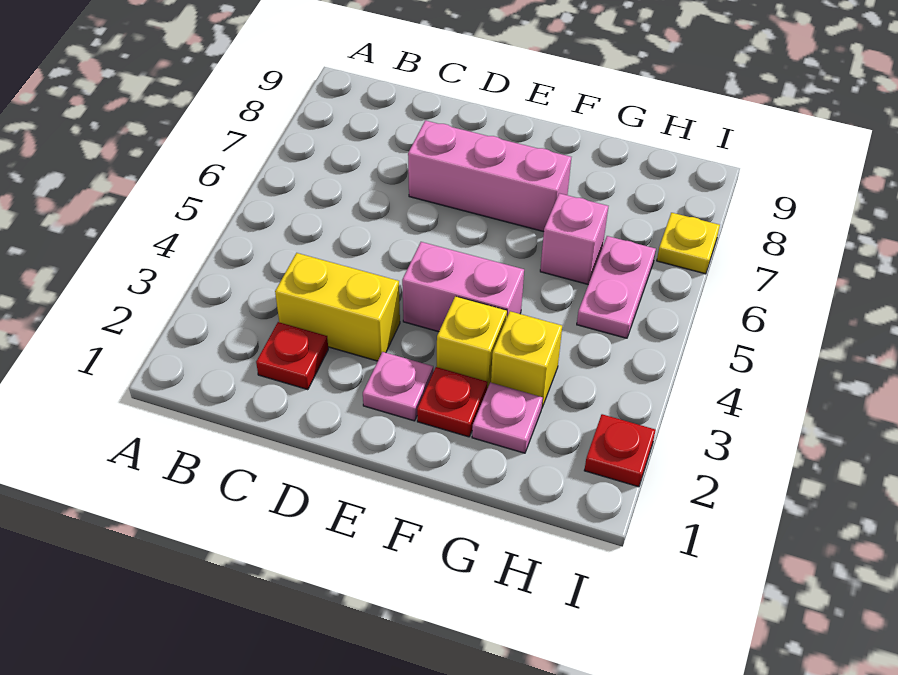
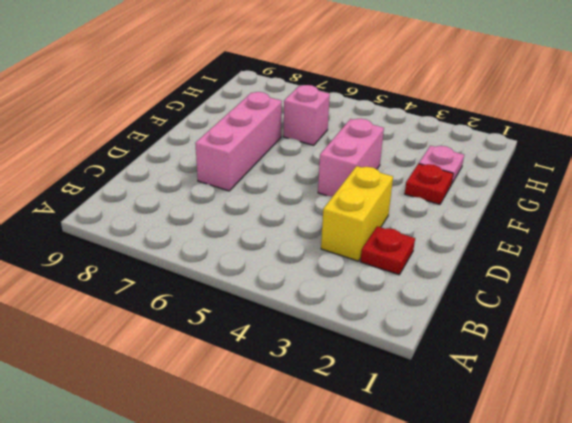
none -> pink plate E2 level 1
none -> yellow brick F3 level 1
none -> yellow brick G3 level 1

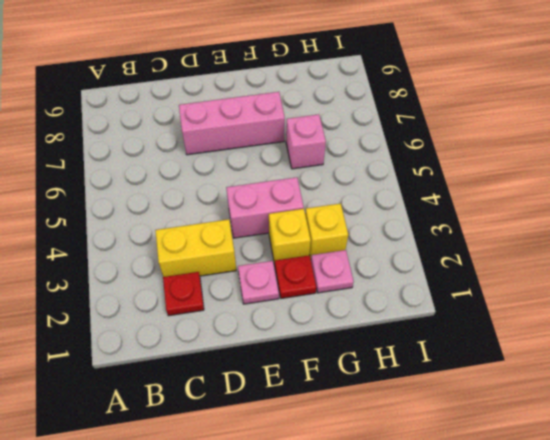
none -> pink plate H5:H6 level 1
none -> red plate I2 level 1
none -> yellow plate I7 level 1

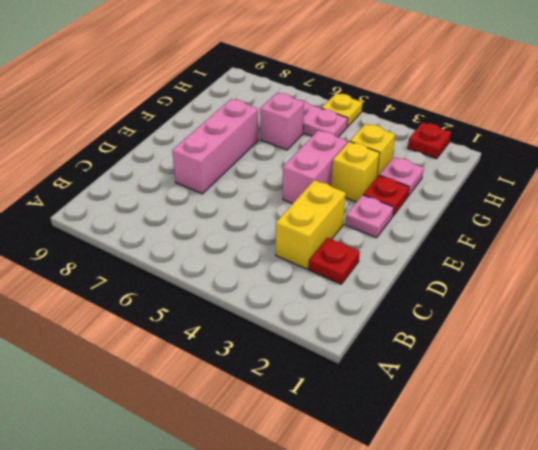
yellow plate I5 level 1 -> yellow plate I7 level 1

